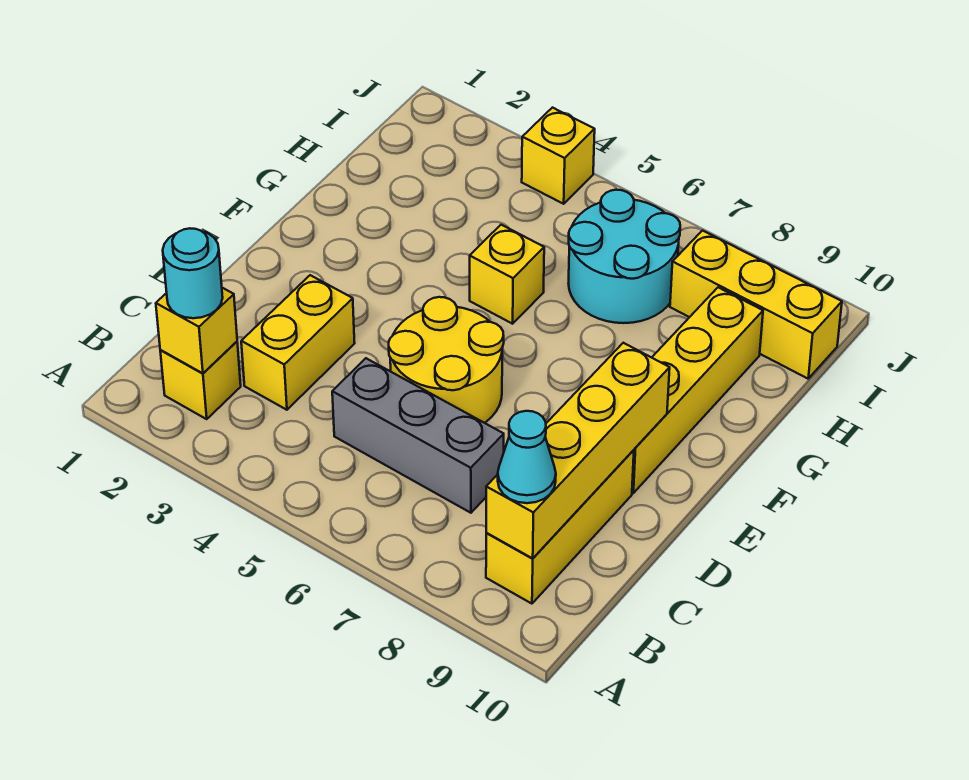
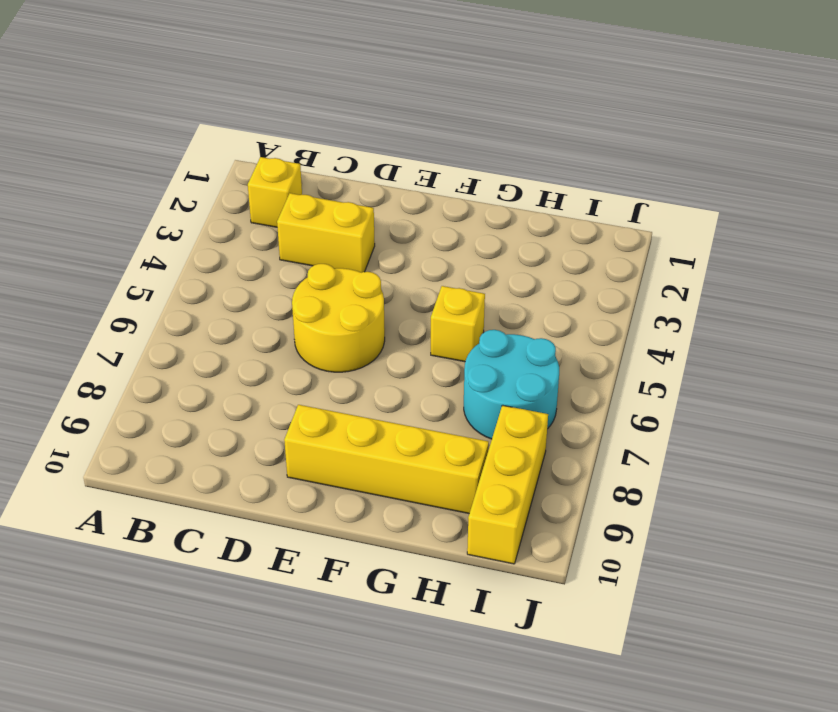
none -> yellow brick B9:D9 level 1
none -> grey brick C5:C7 level 1
none -> yellow brick J4 level 1

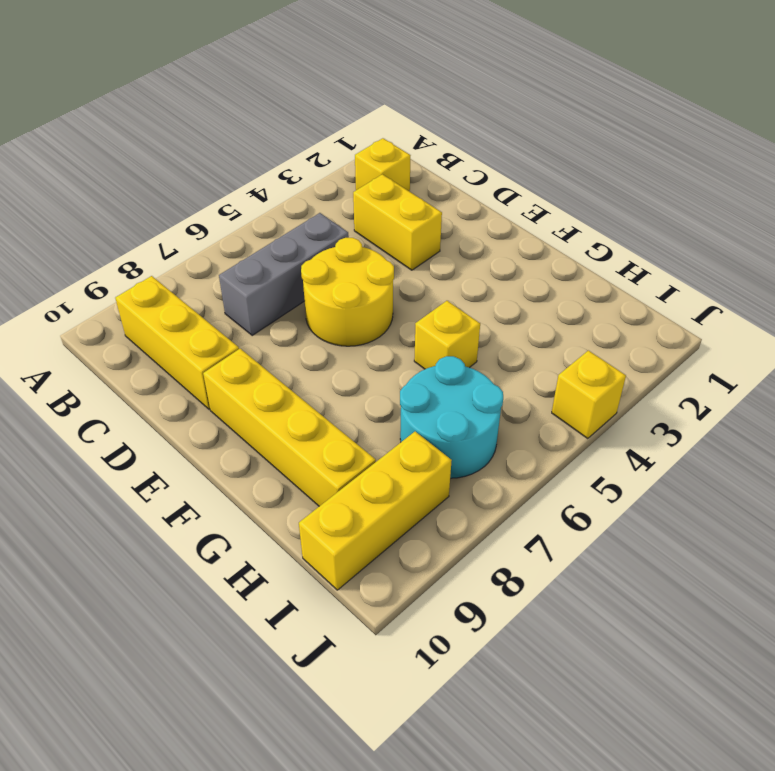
none -> yellow brick B2 level 2
none -> yellow brick B9:E9 level 2
none -> cyan round brick B2 level 3

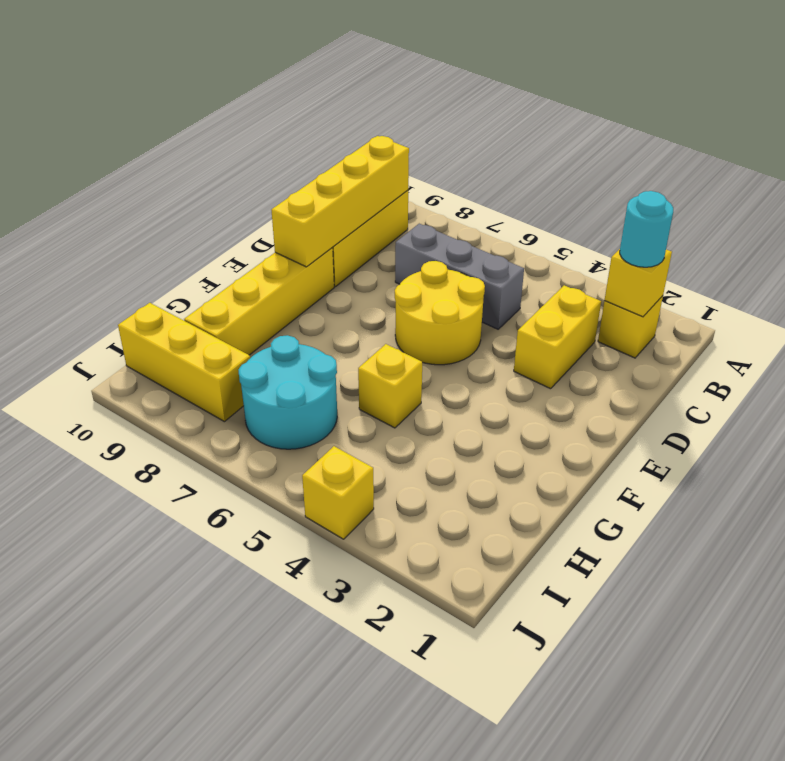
none -> cyan cone B9 level 3

